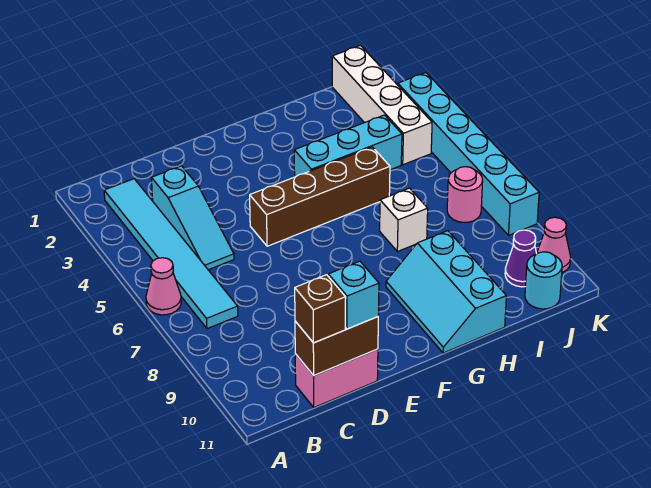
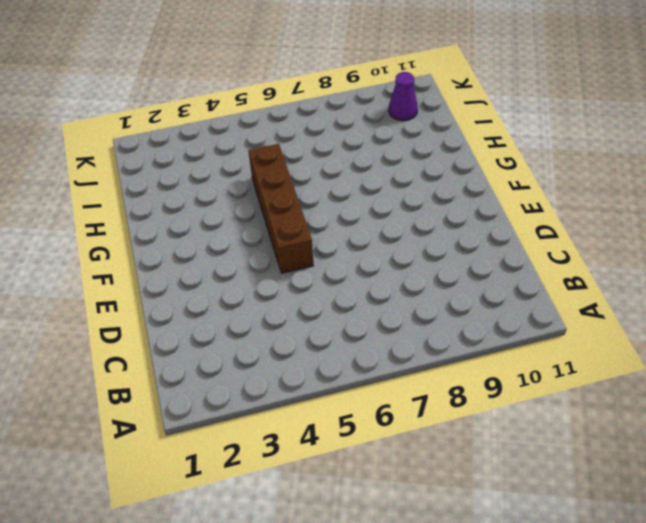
none -> pink cone A6 level 1
none -> cyan tile B2:B7 level 1
none -> cyan slope C3:C5 level 1 top 3

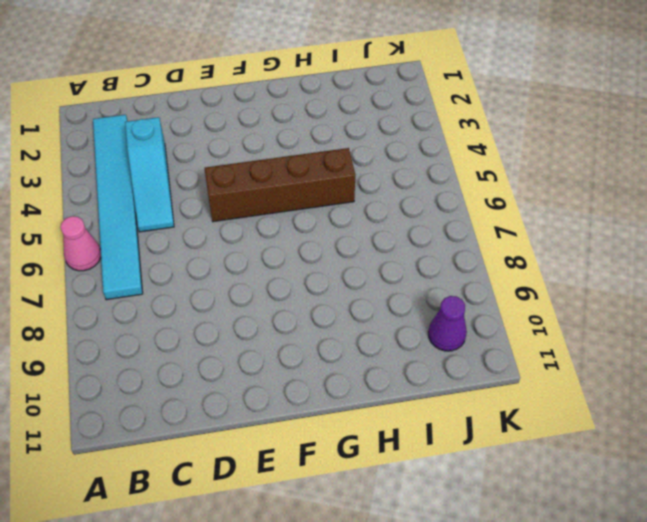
none -> pink brick C11:D11 level 1
none -> cyan brick G4:I4 level 1
none -> cyan slope G9:H11 level 1 top H

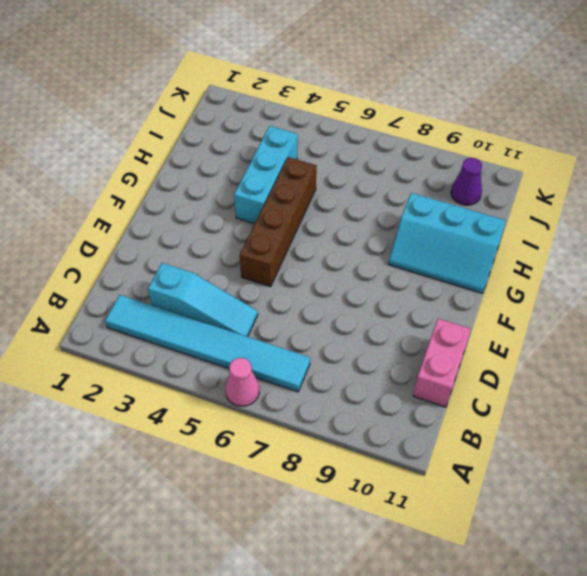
none -> white brick H7 level 1
none -> white brick J1:J4 level 1
none -> pink round brick J7 level 1

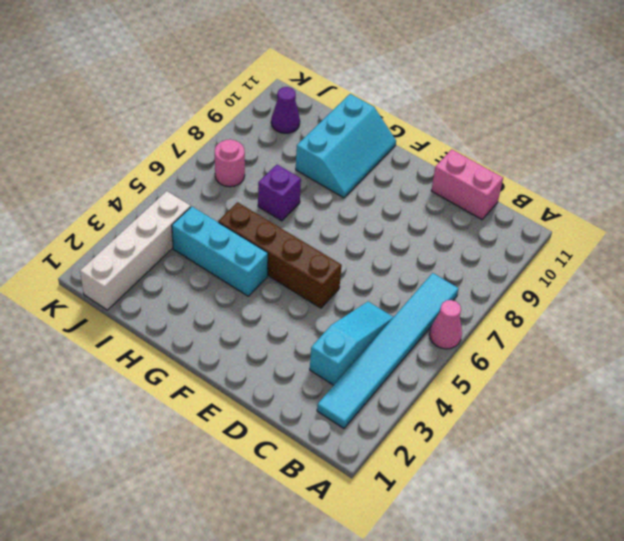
purple brick H7 level 1 -> white brick H7 level 1
none -> cyan round brick J11 level 1
none -> cyan brick K3:K8 level 1
none -> pink cone K10 level 1

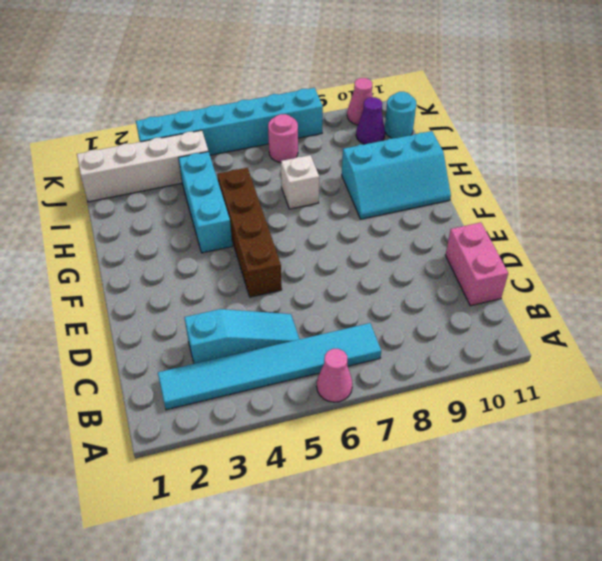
none -> brown brick C11:D11 level 2
none -> brown brick C11 level 3
none -> cyan brick D11 level 3

